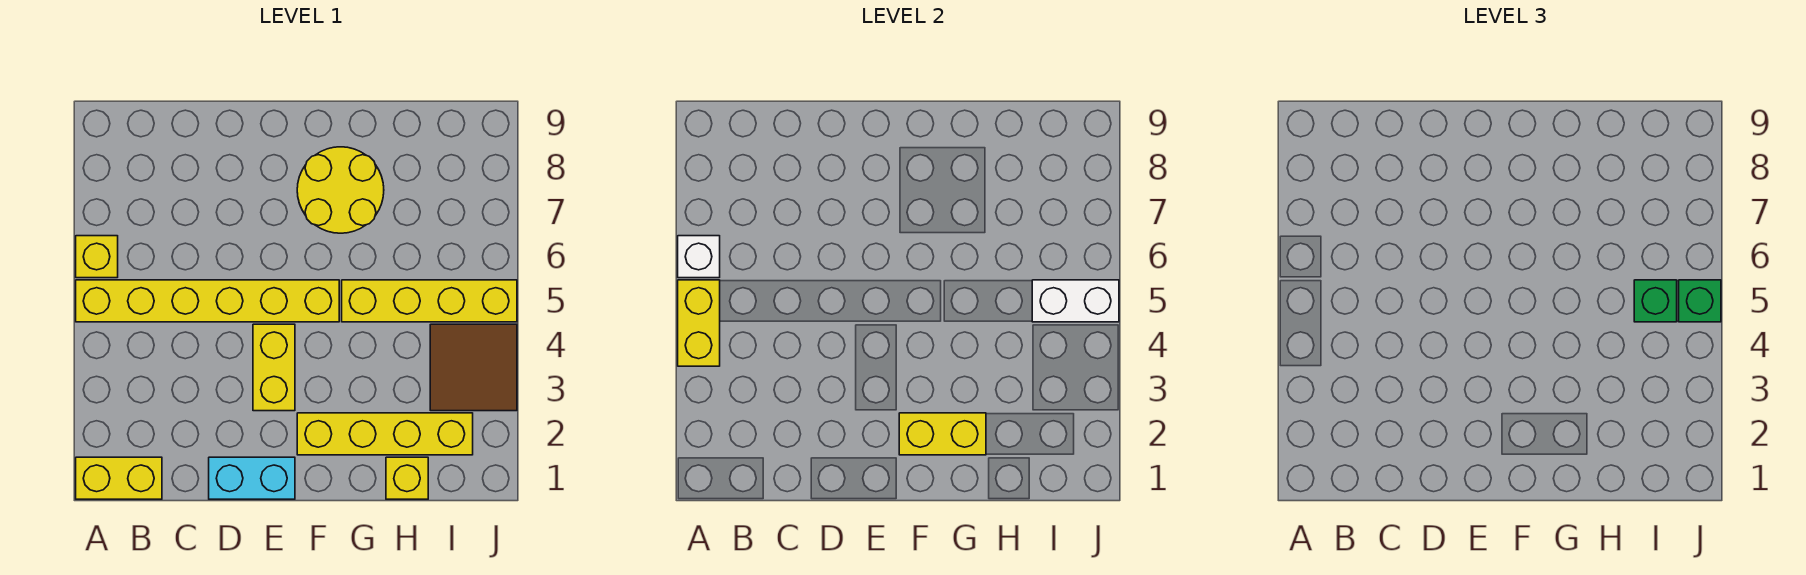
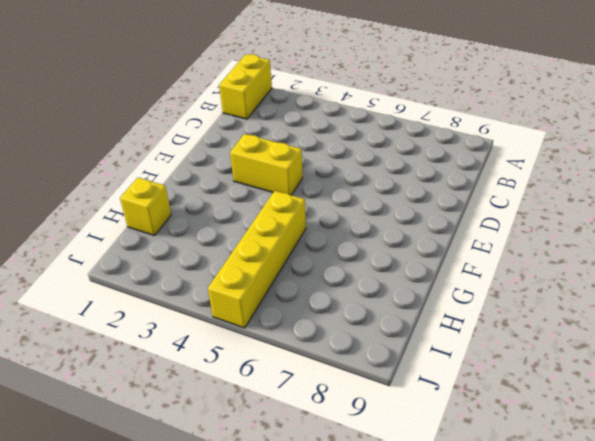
none -> yellow brick A5:F5 level 1
none -> yellow brick A6 level 1
none -> cyan brick D1:E1 level 1

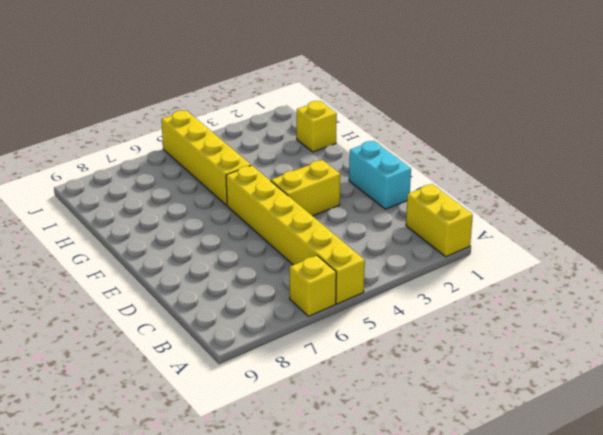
none -> yellow brick F2:I2 level 1
none -> yellow round brick F7:G8 level 1
none -> brown tile I3:J4 level 1

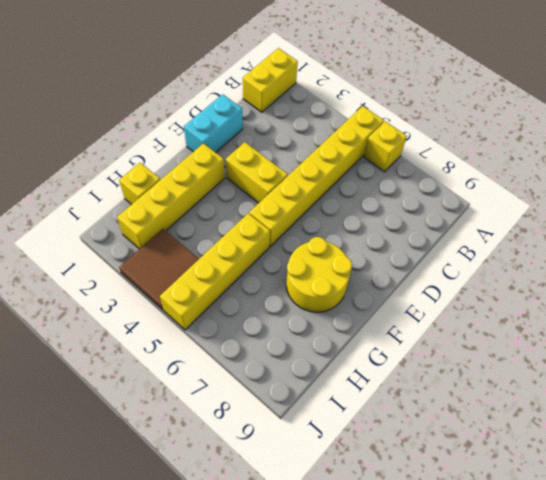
none -> yellow brick A4:A5 level 2
none -> white brick A6 level 2
none -> yellow brick F2:G2 level 2

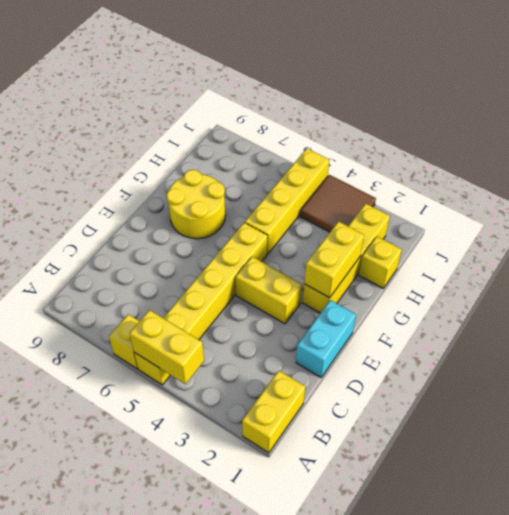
none -> white brick A6 level 2
none -> white brick I5:J5 level 2
none -> green brick I5 level 3

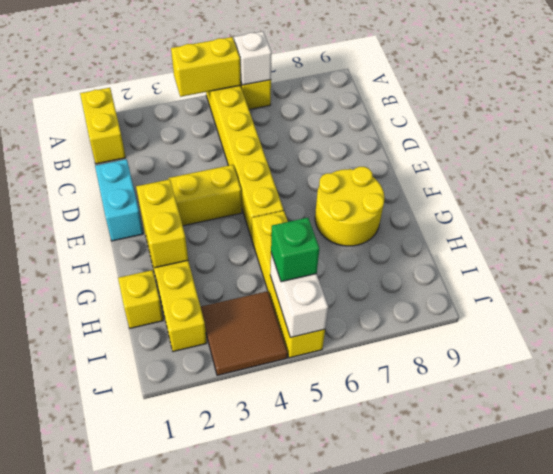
none -> green brick J5 level 3

